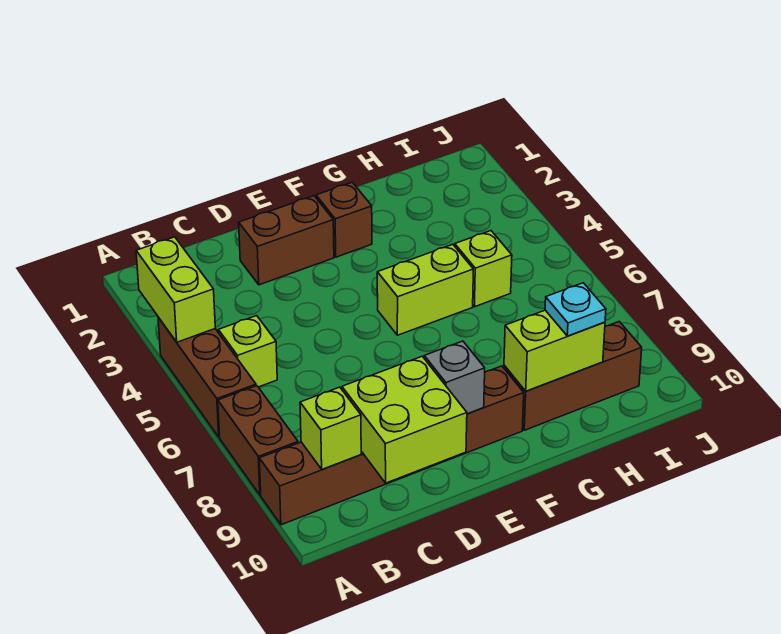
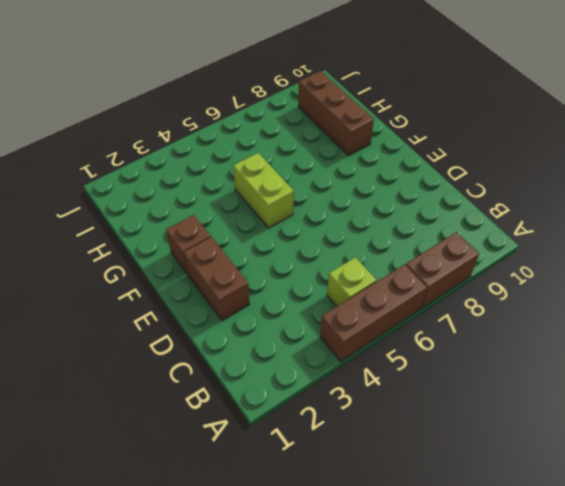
none -> brown brick A9:F9 level 1
none -> lime brick H5 level 1
none -> lime brick A3:A4 level 2

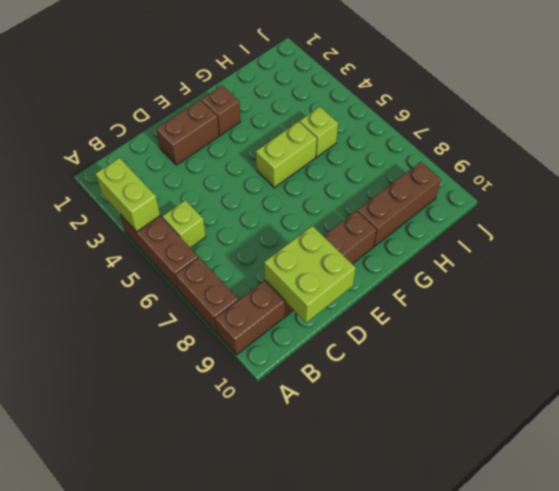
none -> lime brick B9 level 2
none -> grey brick E9 level 2
none -> lime brick G9:H9 level 2

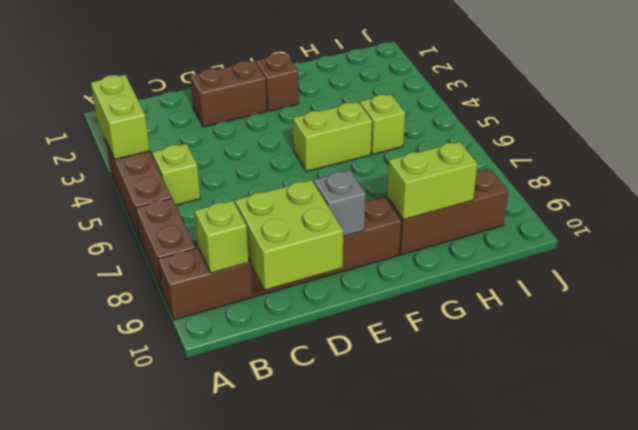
none -> cyan plate H9 level 3

